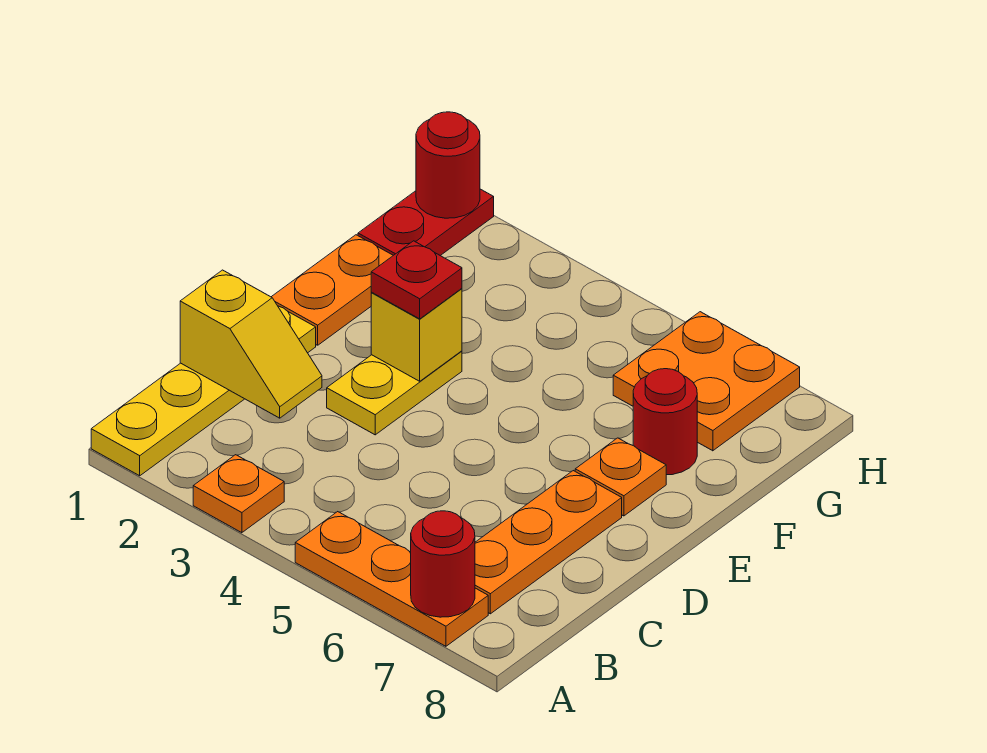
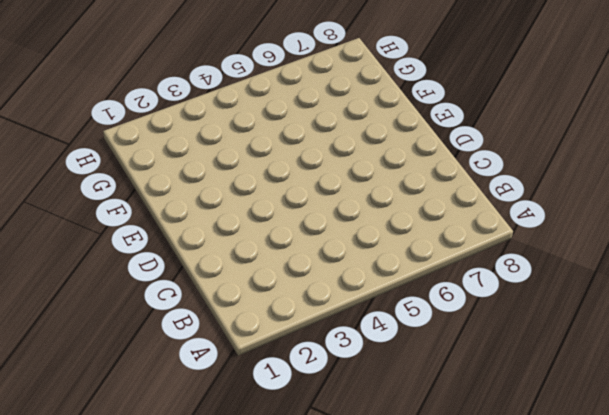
none -> yellow plate A1:D1 level 1
none -> orange plate A3 level 1
none -> orange plate A5:A7 level 1

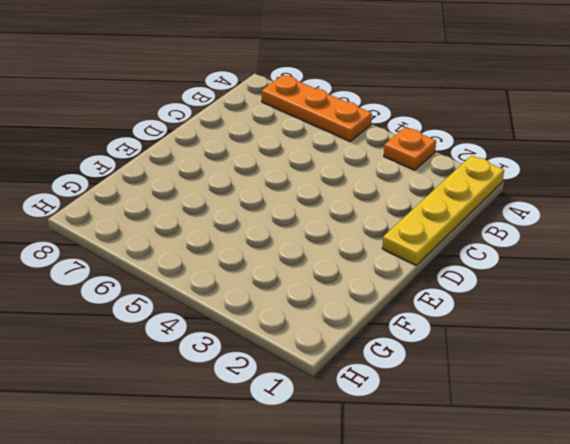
none -> orange plate B7:D7 level 1
none -> yellow plate D3:E3 level 1
none -> orange plate E1:F1 level 1

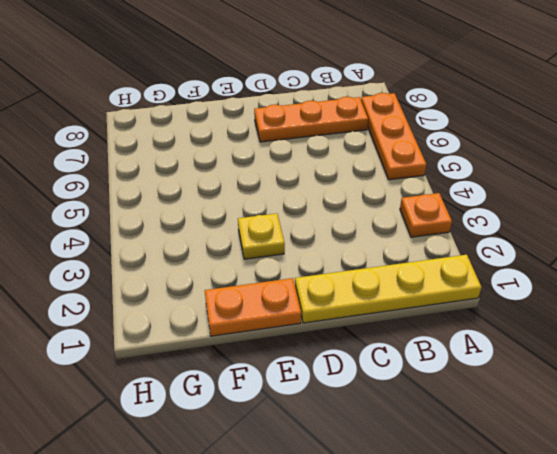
yellow plate E3 level 1 -> yellow plate D3:E3 level 1
none -> orange plate E7 level 1
none -> red round brick F7 level 1
none -> red plate G1:H1 level 1

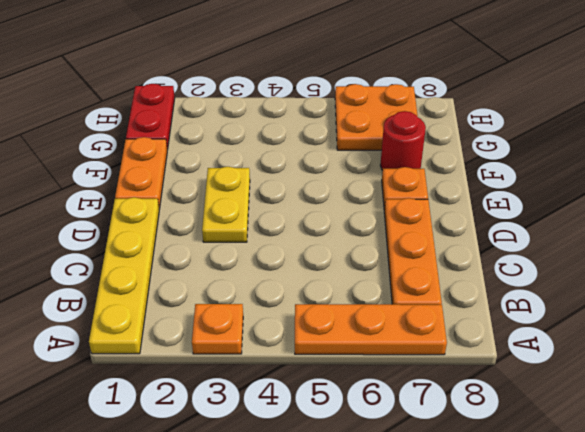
none -> red round brick A7 level 2
none -> yellow slope C1:C2 level 2 top 1
none -> yellow brick E3 level 2

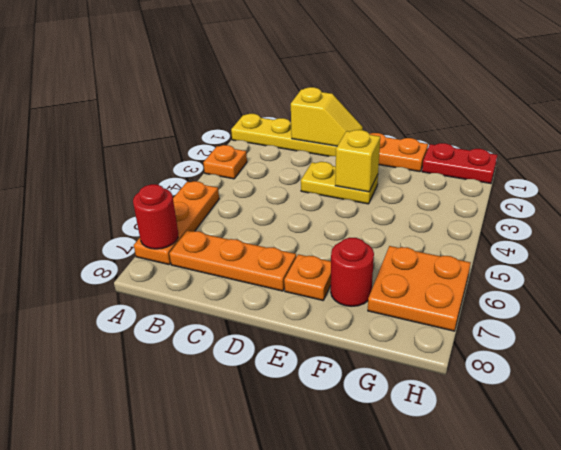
yellow slope C1:D1 level 2 top C -> yellow slope C1:C2 level 2 top 1
none -> red round brick H1 level 2
none -> red plate E3 level 3

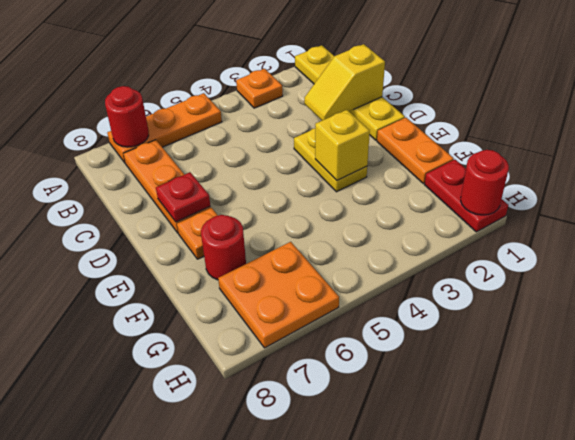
red plate D7 level 2 -> red plate E3 level 3

